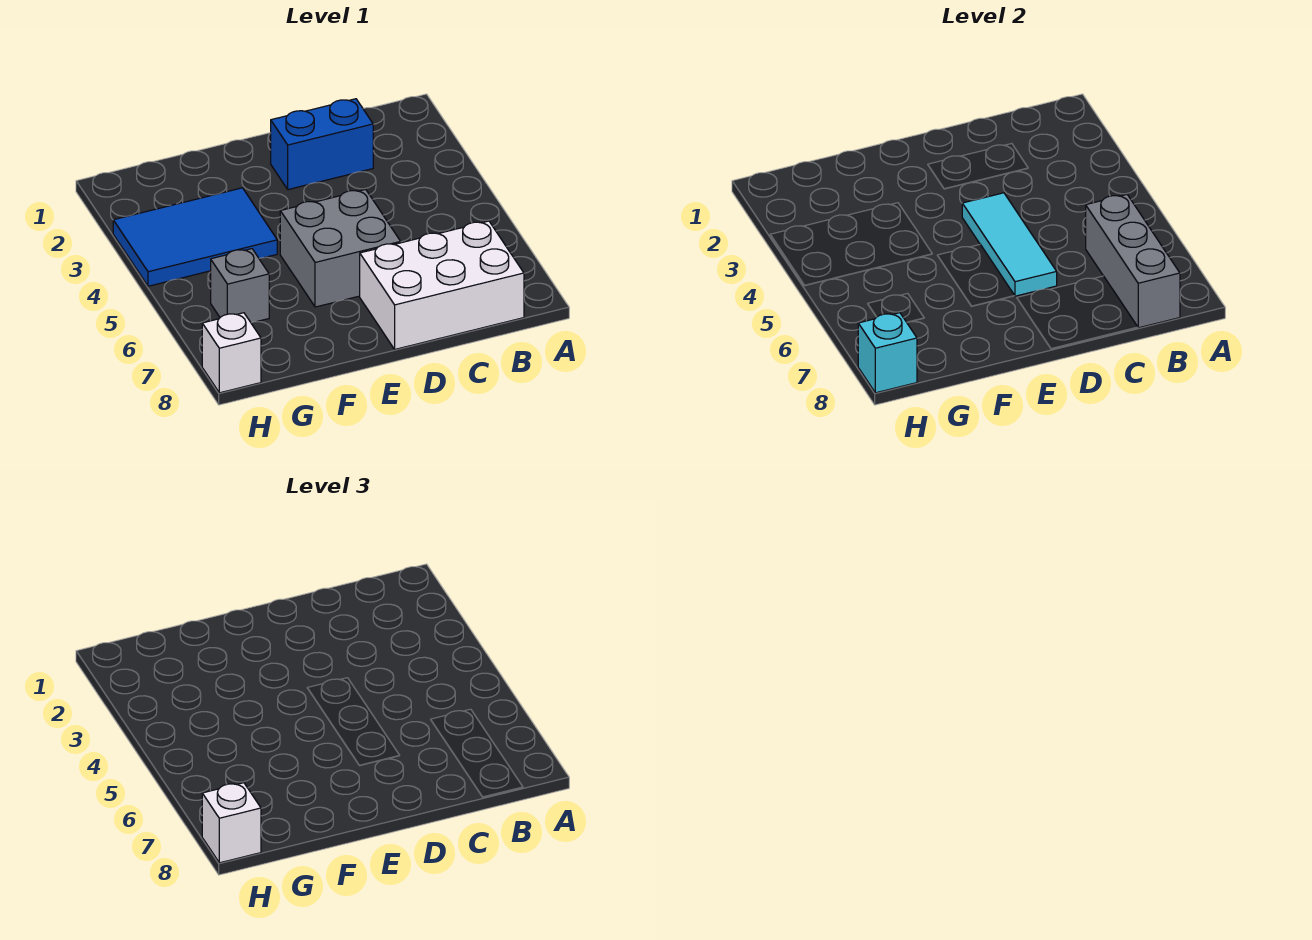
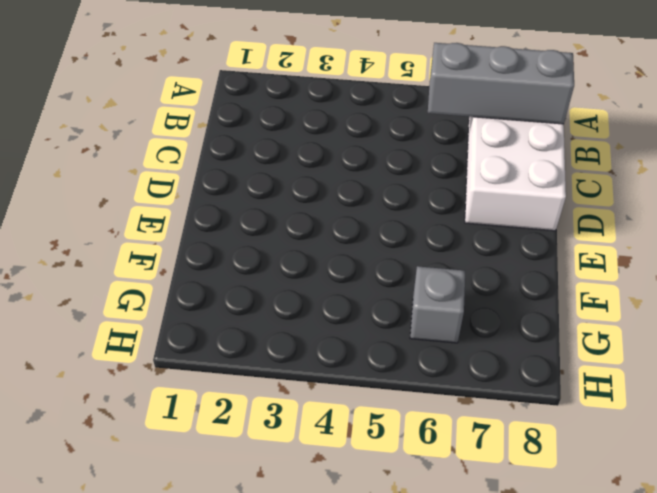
none -> blue brick C2:D2 level 1
none -> grey brick D5:E6 level 1

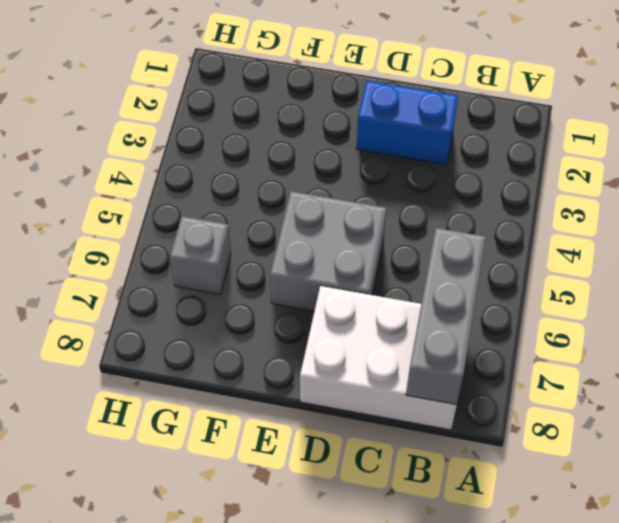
none -> blue tile F3:H4 level 1
none -> white brick H8 level 1

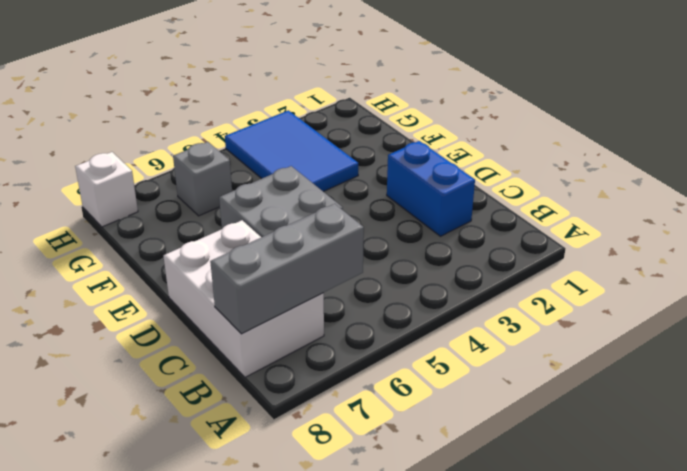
none -> cyan tile D4:D6 level 2
none -> cyan brick H8 level 2

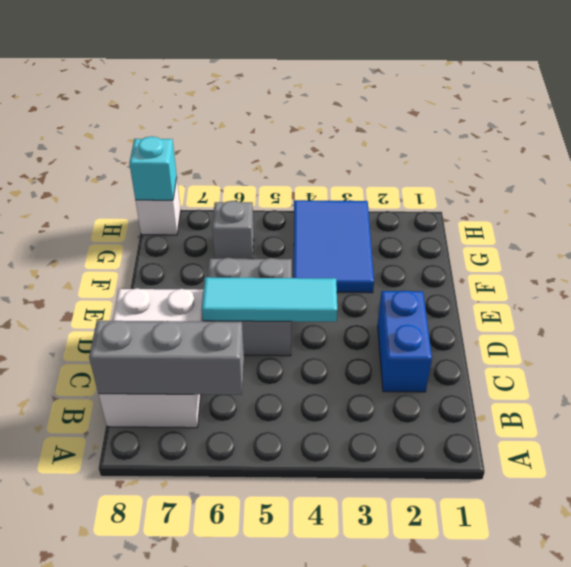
none -> white brick H8 level 3

